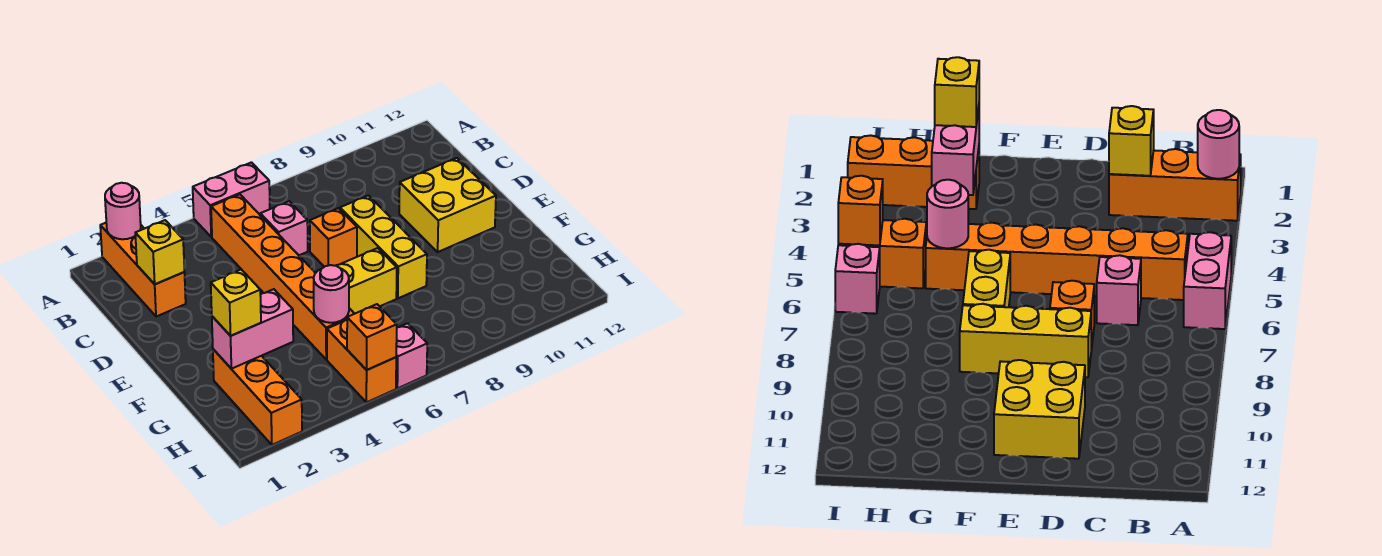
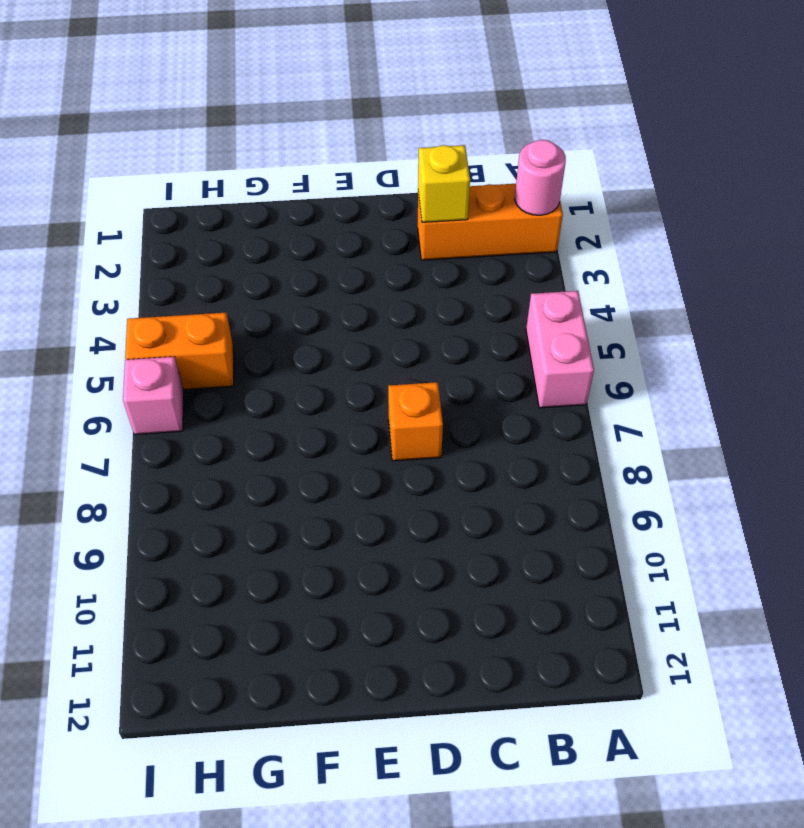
none -> orange brick B5:G5 level 1
none -> pink brick C6 level 1
none -> yellow brick D8:F8 level 1

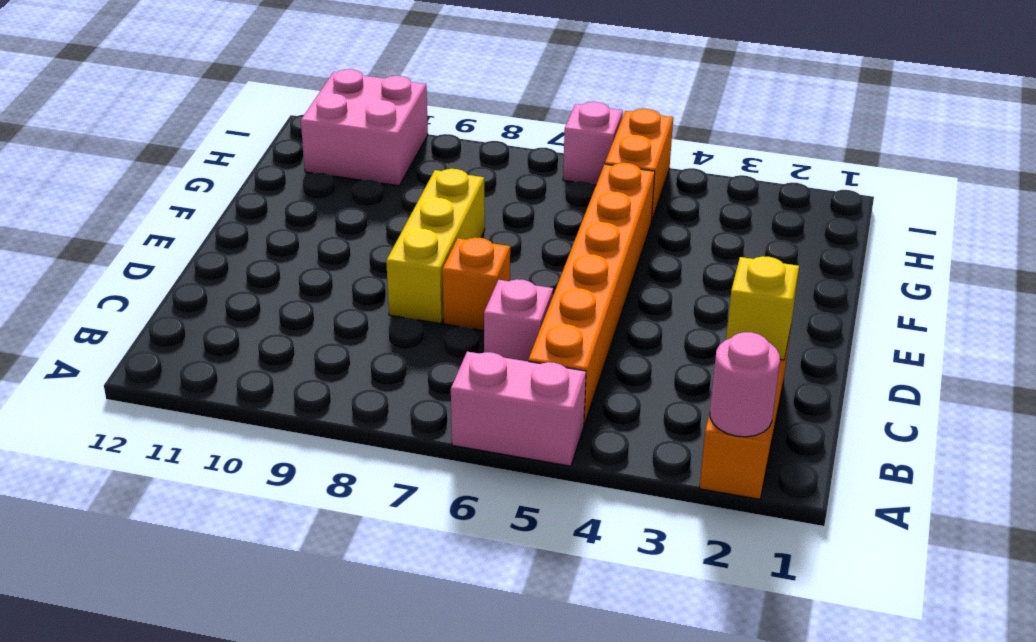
pink brick H10:I11 level 1 -> none
none -> yellow brick D10:E11 level 1
none -> yellow brick F6:F7 level 1
none -> orange brick G2:I2 level 1

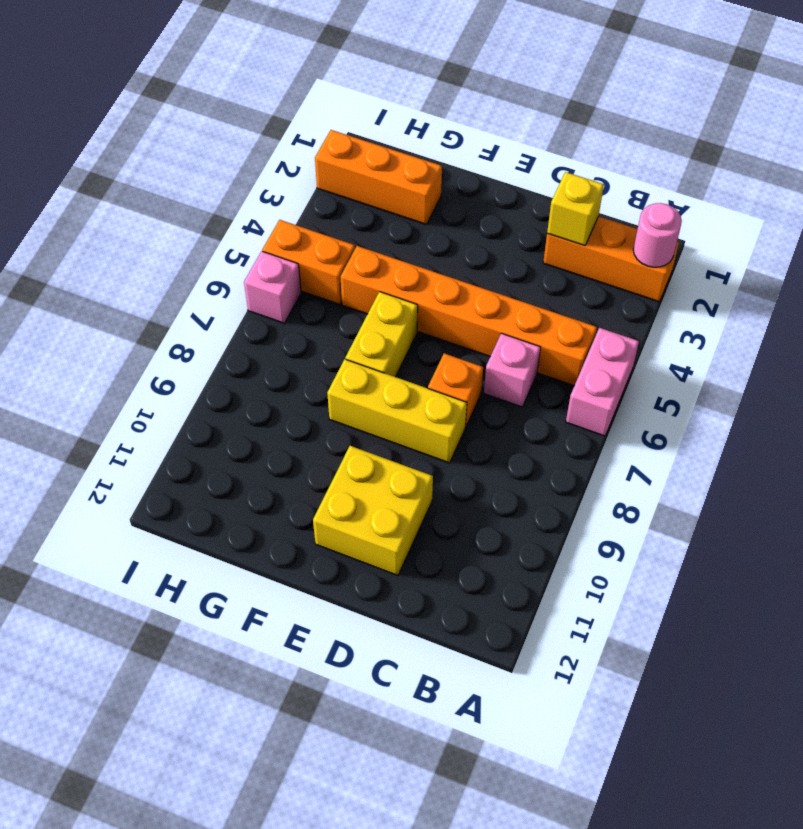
none -> pink brick G2:G3 level 2
none -> pink round brick G5 level 2
none -> orange brick I5 level 2

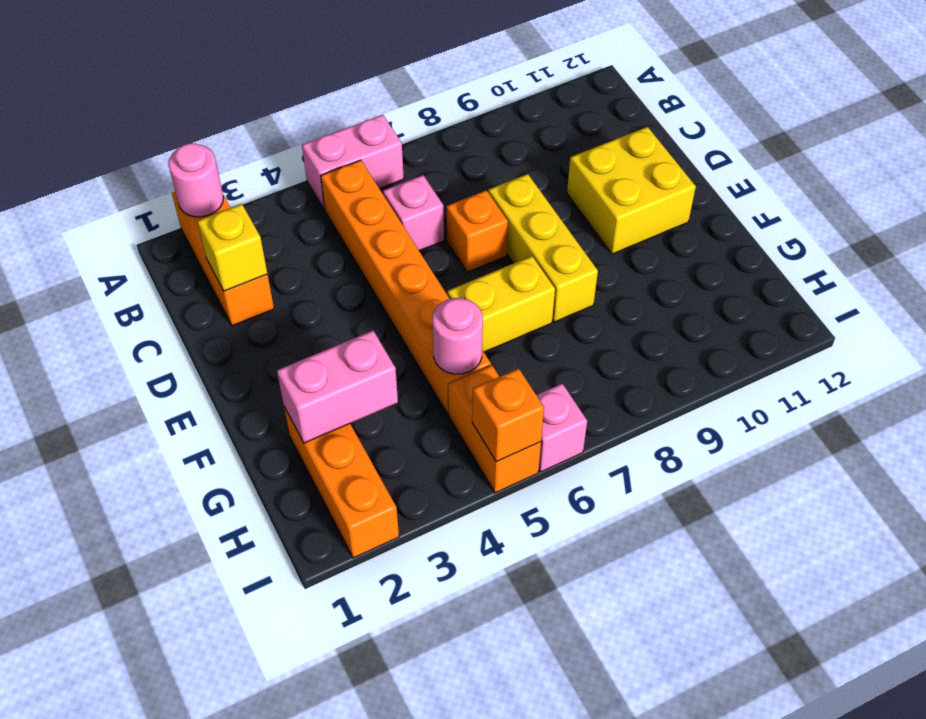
none -> yellow brick G2 level 3

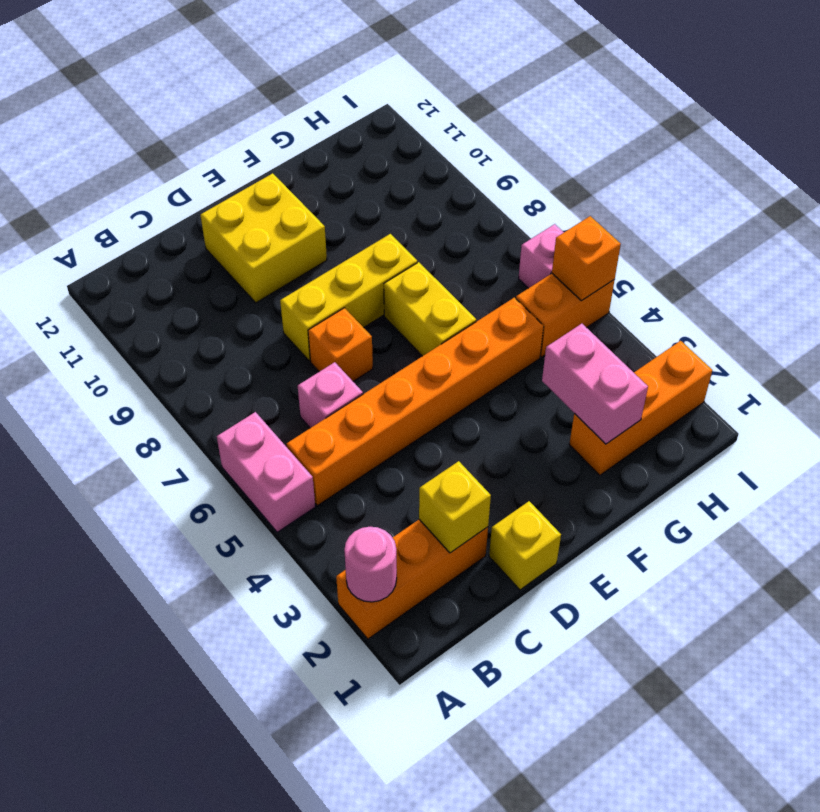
yellow brick D1 level 1 -> yellow brick G2 level 3
none -> pink round brick G5 level 2

